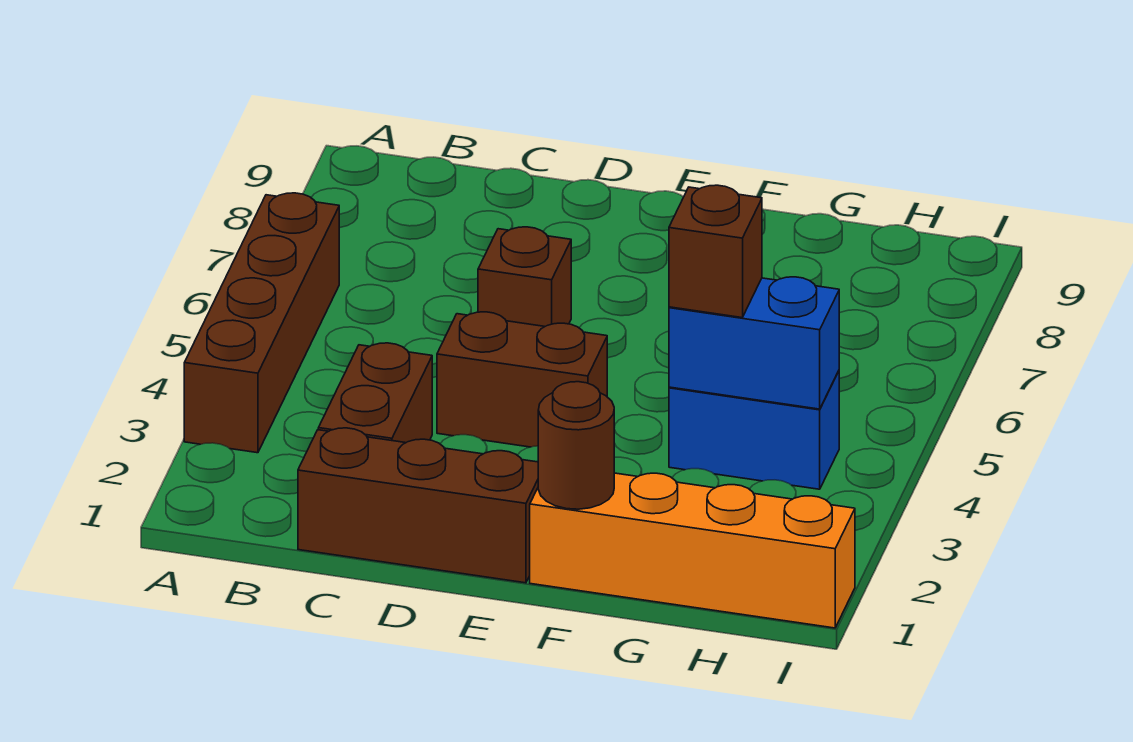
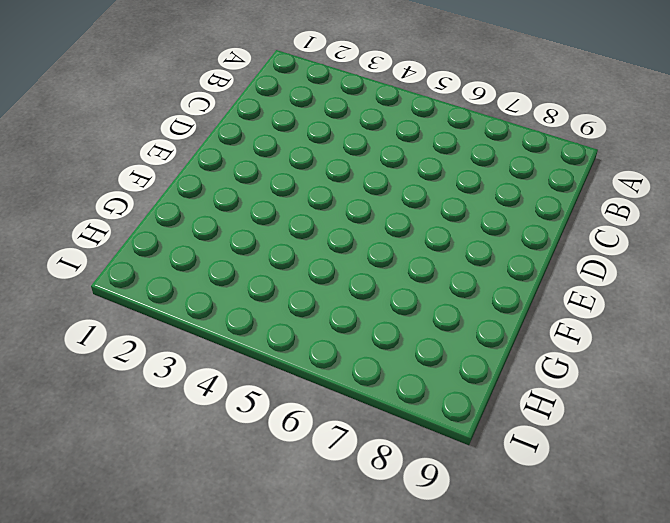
none -> brown brick A3:A6 level 1
none -> brown brick C1:E1 level 1

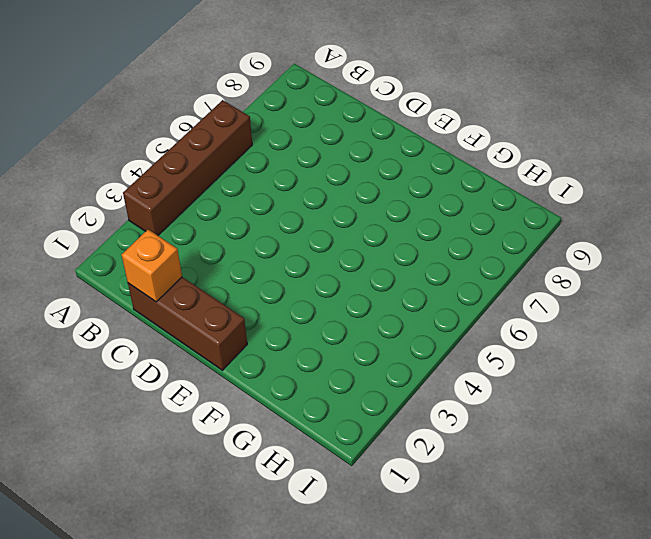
orange brick C1 level 2 -> none
none -> brown brick C2:C3 level 1
none -> brown brick D4:E4 level 1

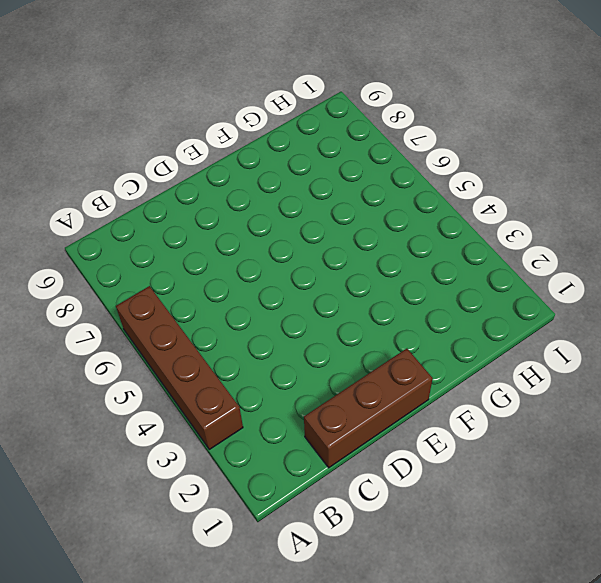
none -> brown brick C2:C3 level 1
none -> brown brick D4:E4 level 1

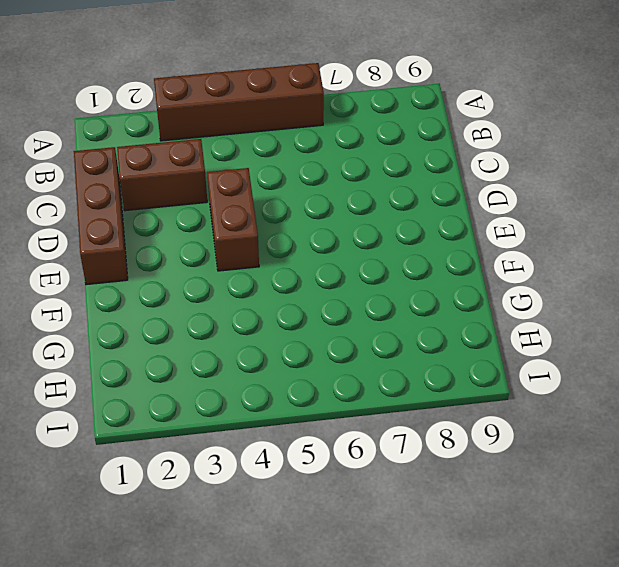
none -> brown brick D6 level 1
none -> orange brick F1:I1 level 1

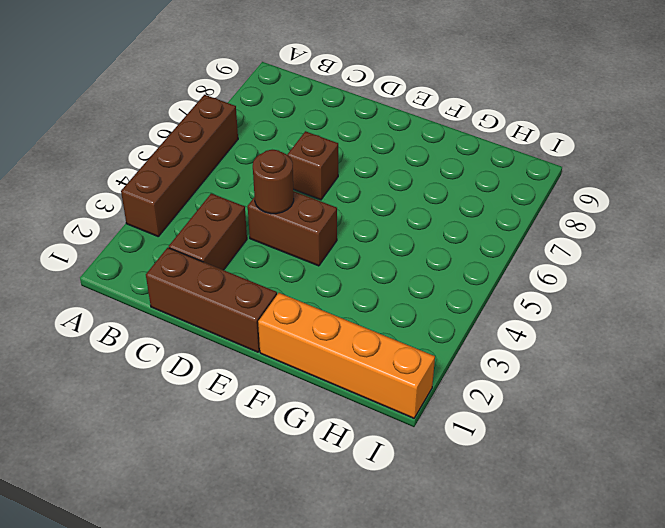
brown round brick D4 level 2 -> brown round brick F1 level 2
none -> blue brick G4:H4 level 1
none -> blue brick G4:H4 level 2

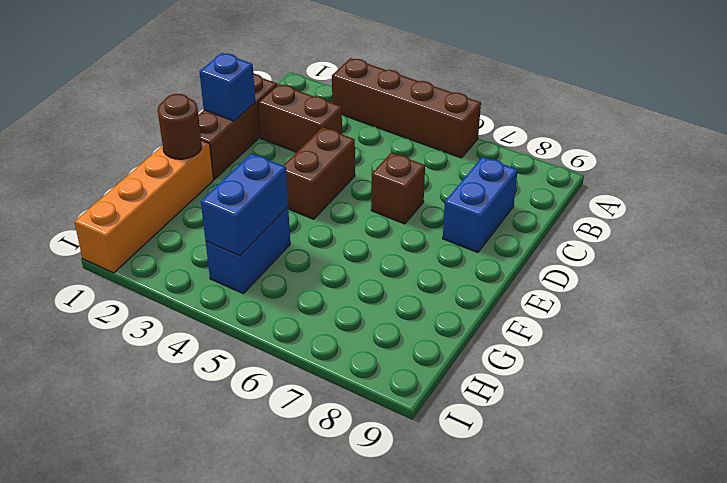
blue brick C8:D8 level 1 -> none
blue brick D1 level 2 -> none
none -> brown brick G4 level 3

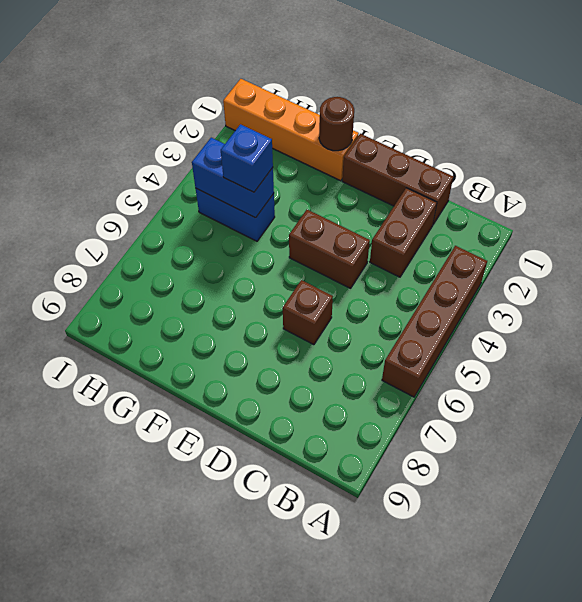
blue brick G4 level 3 -> brown brick G4 level 3

